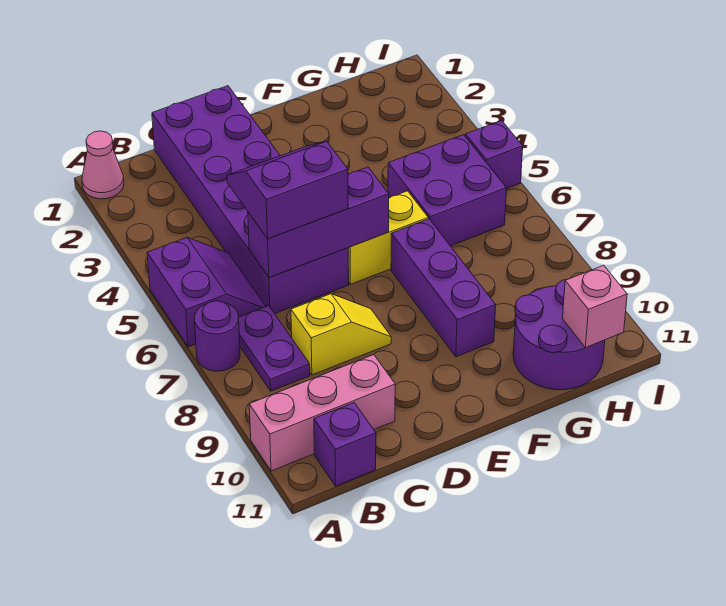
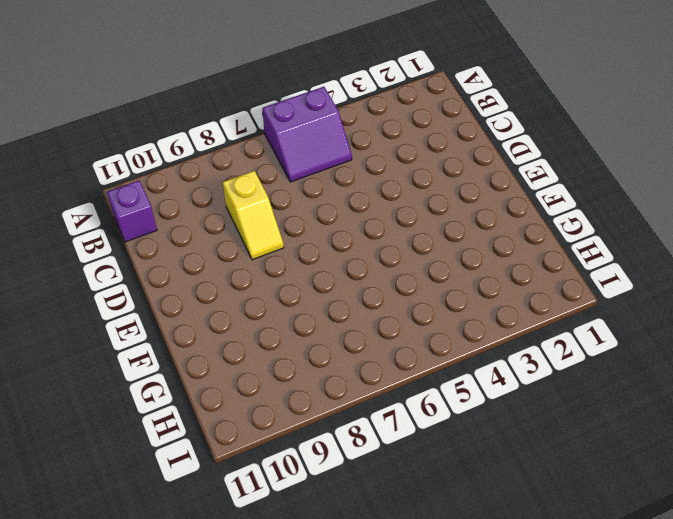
none -> pink cone A1 level 1
none -> purple round brick A7 level 1
none -> pink brick A10:C10 level 1

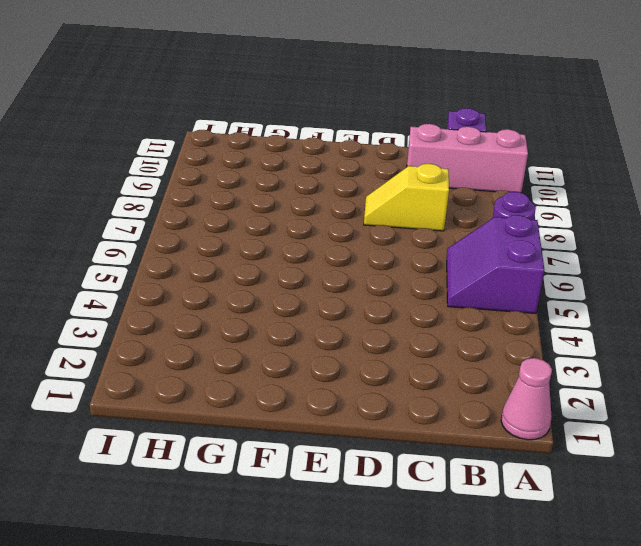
none -> purple plate B7:B8 level 1
none -> purple brick C1:D6 level 1
none -> yellow brick E6:F6 level 1

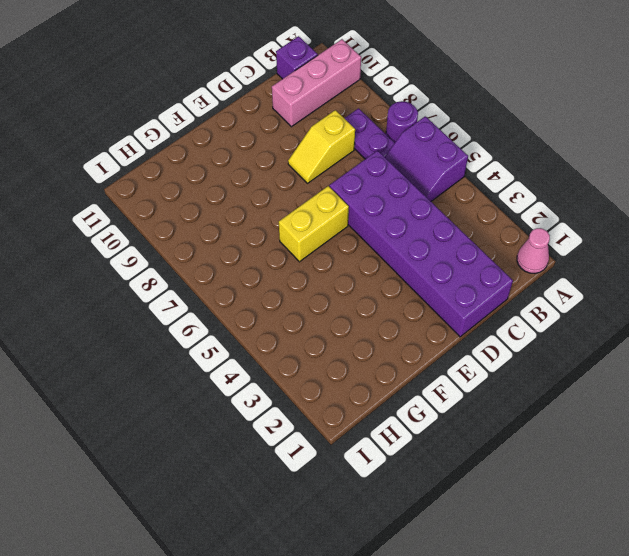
none -> purple brick F7:F9 level 1
none -> purple brick G5:H6 level 1
none -> purple round brick G10:H11 level 1

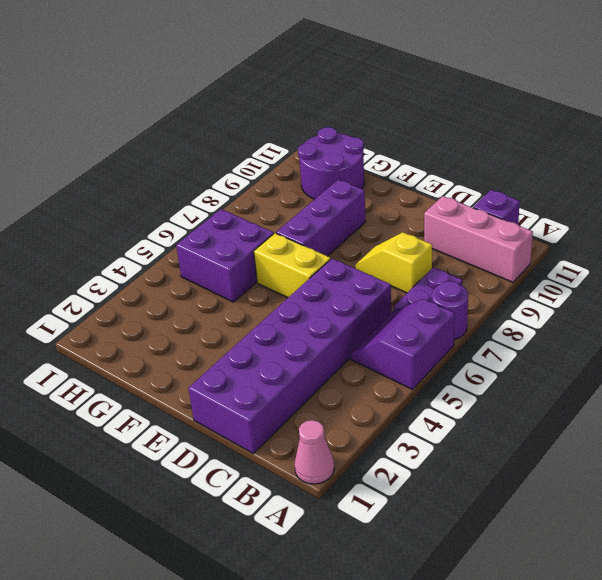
none -> purple brick I5 level 1
none -> purple brick C6:E6 level 2
none -> pink brick H11 level 2

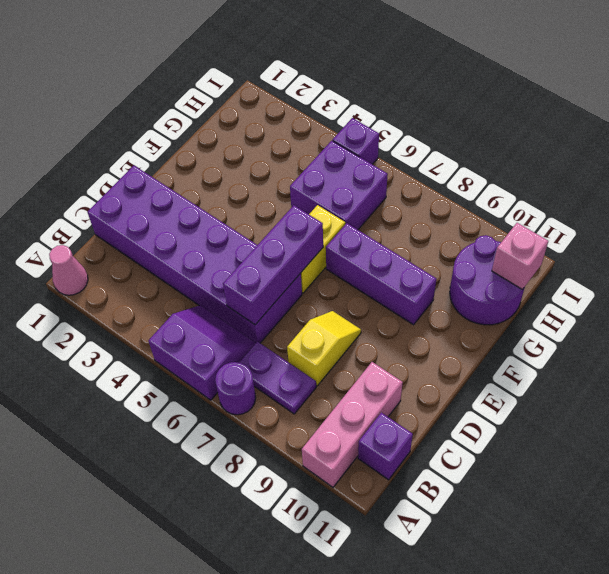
none -> purple slope C5:D6 level 3 top 6

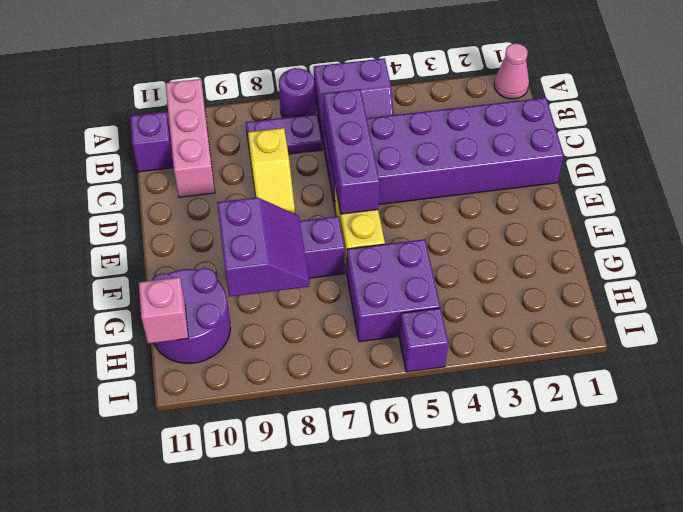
purple slope F8:G9 level 2 top 9 -> purple slope C5:D6 level 3 top 6

